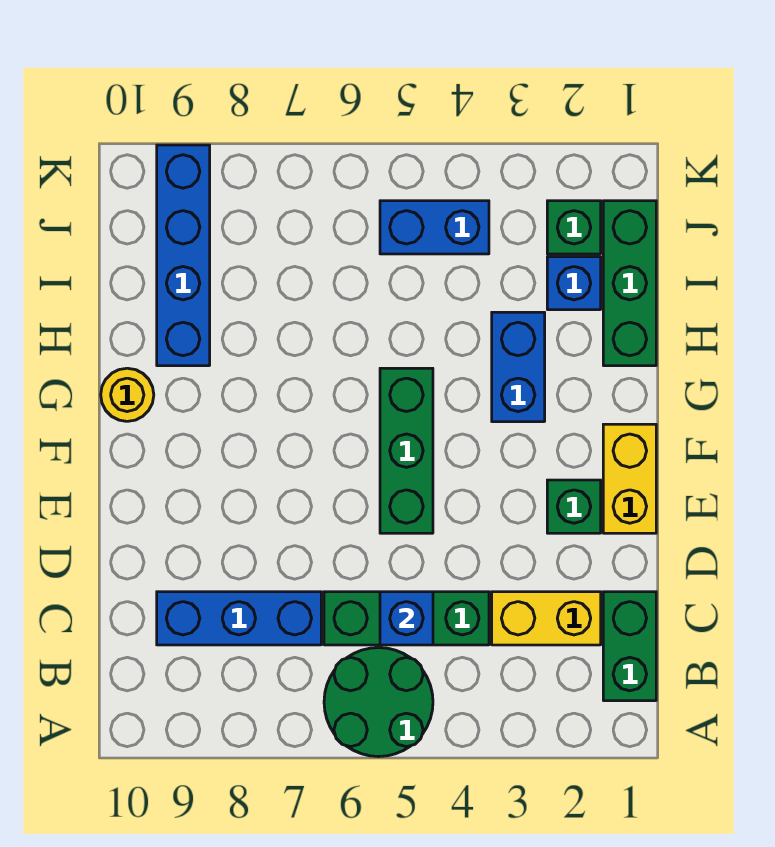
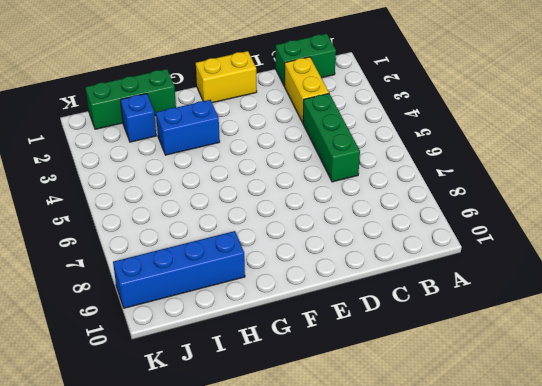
none -> green round brick A5:B6 level 1
none -> blue brick C7:C9 level 1
none -> green brick E2 level 1

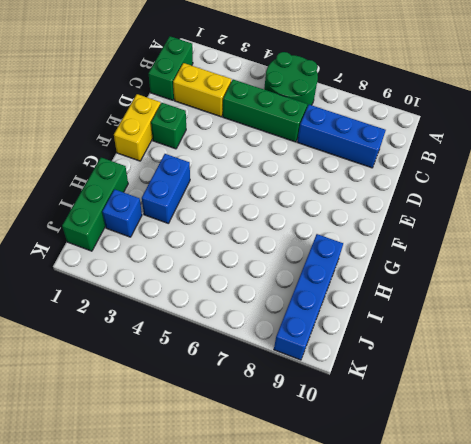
none -> green brick E5:G5 level 1
none -> yellow round brick G10 level 1
none -> green brick J2 level 1

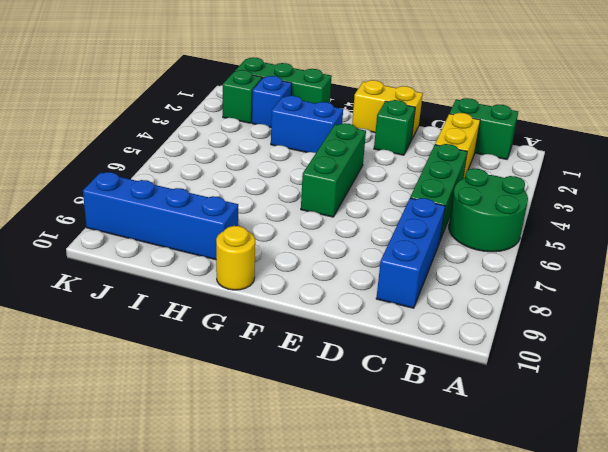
green brick F4:F6 level 1 -> green brick E5:G5 level 1
none -> blue brick J4:J5 level 1
none -> blue brick C5 level 2

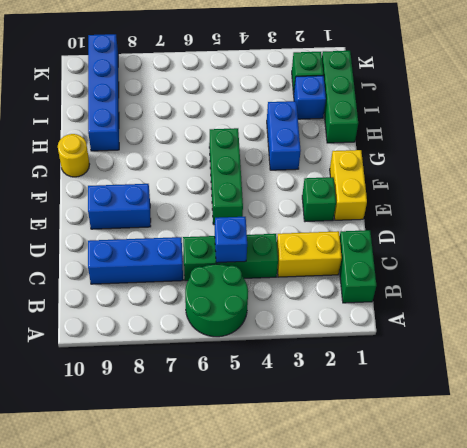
blue brick E8:E9 level 1 -> blue brick J4:J5 level 1

